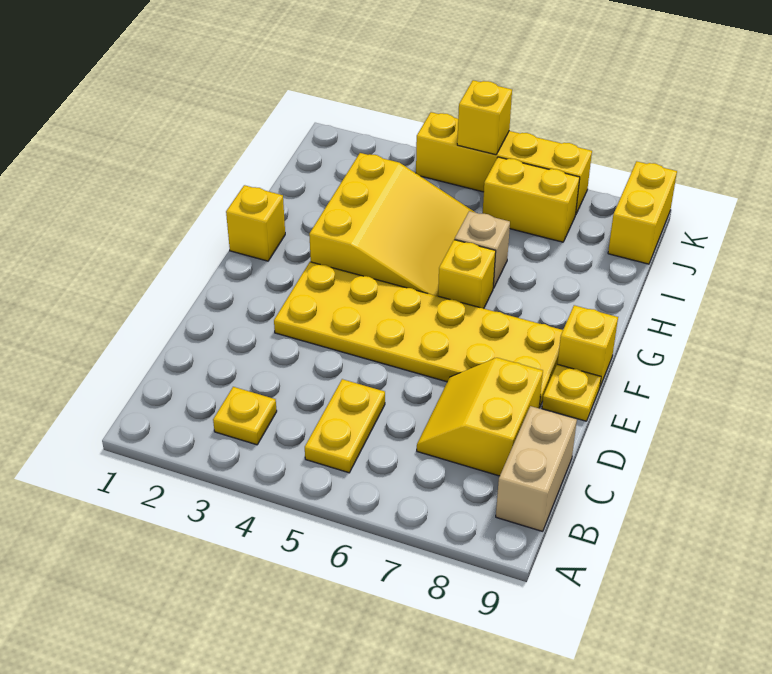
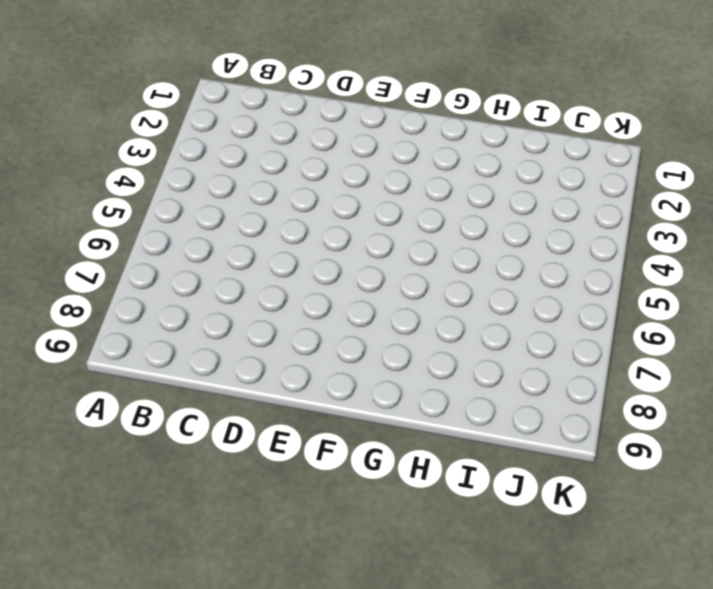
none -> yellow plate B3 level 1
none -> yellow plate B5:C5 level 1
none -> tan brick B9:C9 level 1

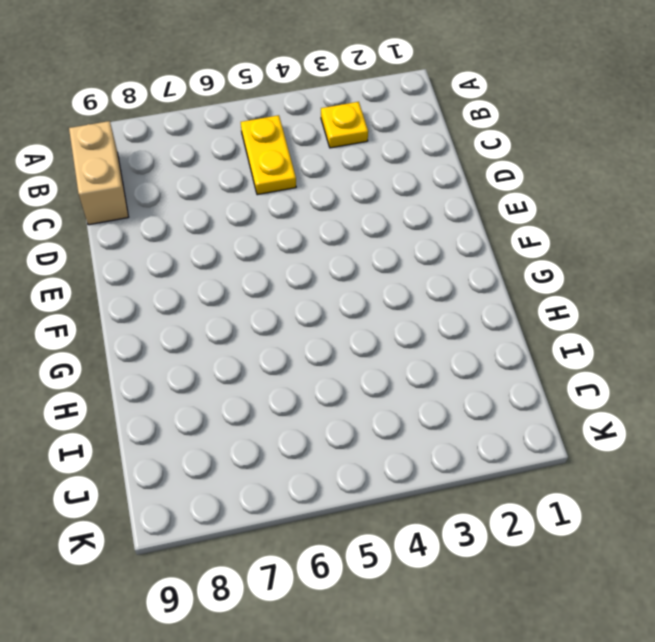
none -> yellow slope C7:D8 level 1 top 8
none -> yellow plate E3:F8 level 1
none -> yellow plate E9 level 1

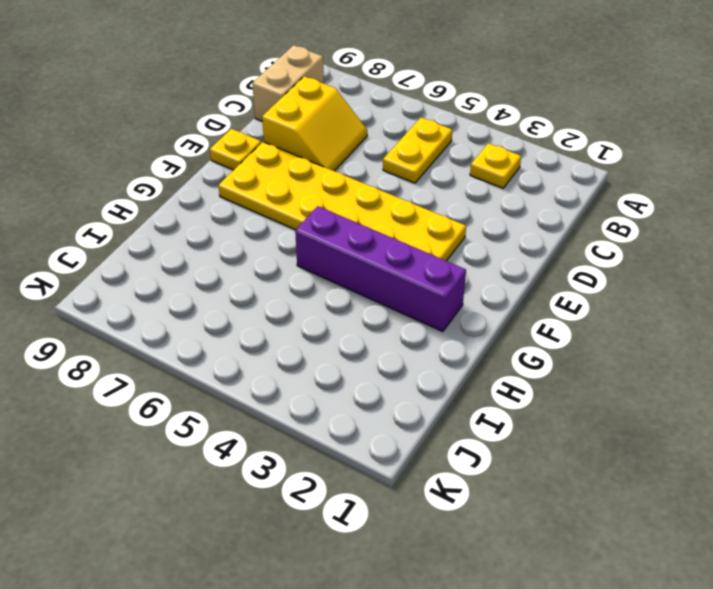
purple brick G2:G5 level 1 -> yellow slope G3:I5 level 1 top 3
none -> yellow brick F9 level 1
none -> yellow brick G1 level 1
none -> yellow brick G6 level 1

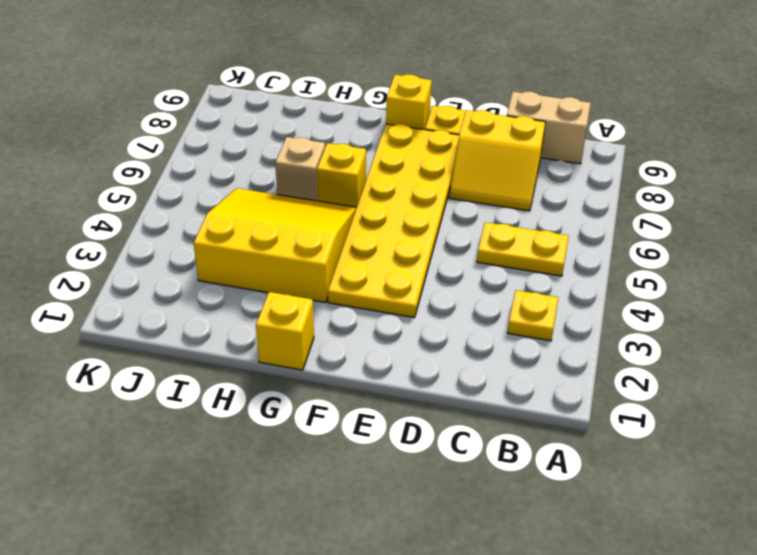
none -> yellow brick J6:J7 level 1
none -> yellow brick J9:K9 level 1
none -> yellow brick K4:K7 level 1

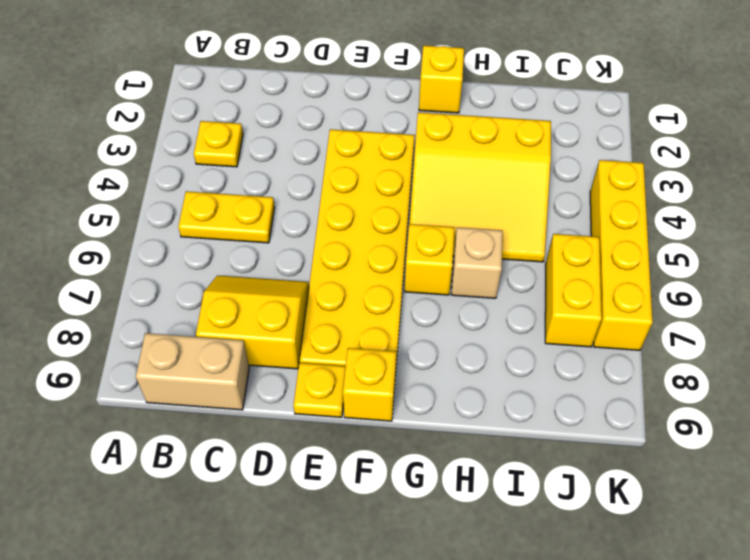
none -> yellow brick J9:K9 level 1
none -> yellow brick K5 level 2

